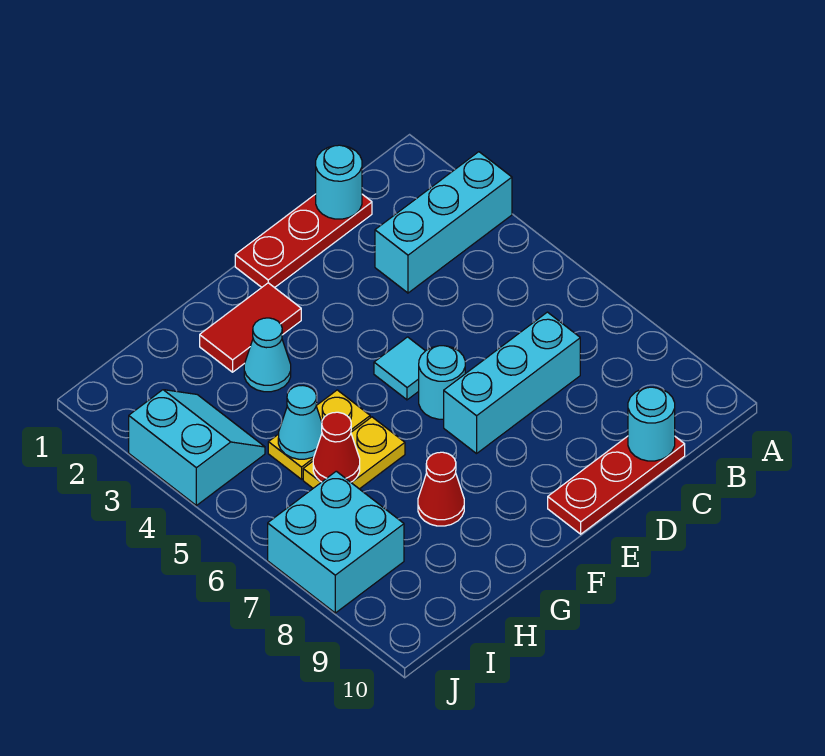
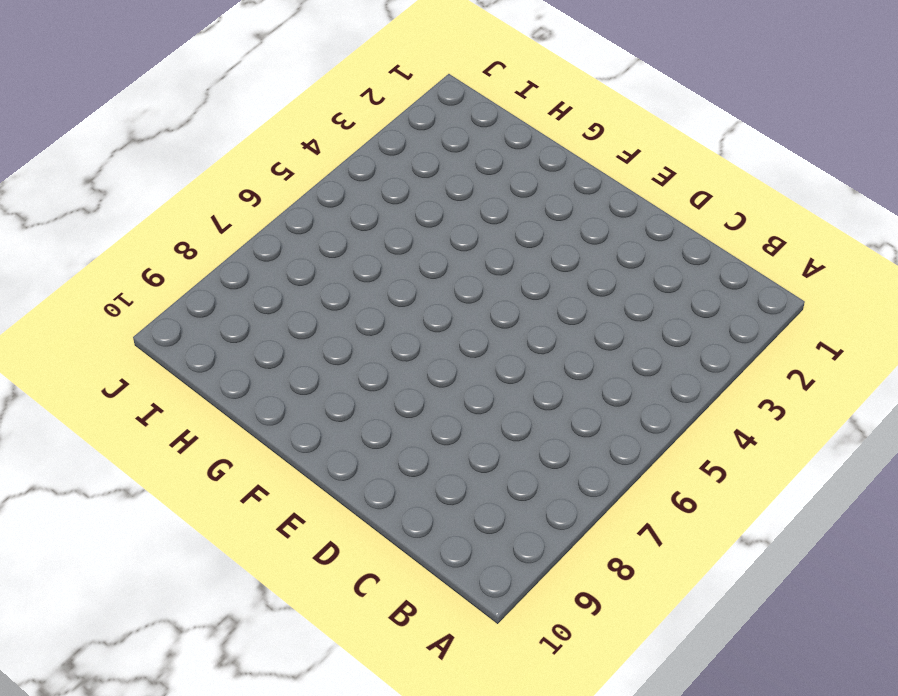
none -> cyan brick A3:C3 level 1
none -> red plate C1:E1 level 1
none -> cyan brick C7:E7 level 1

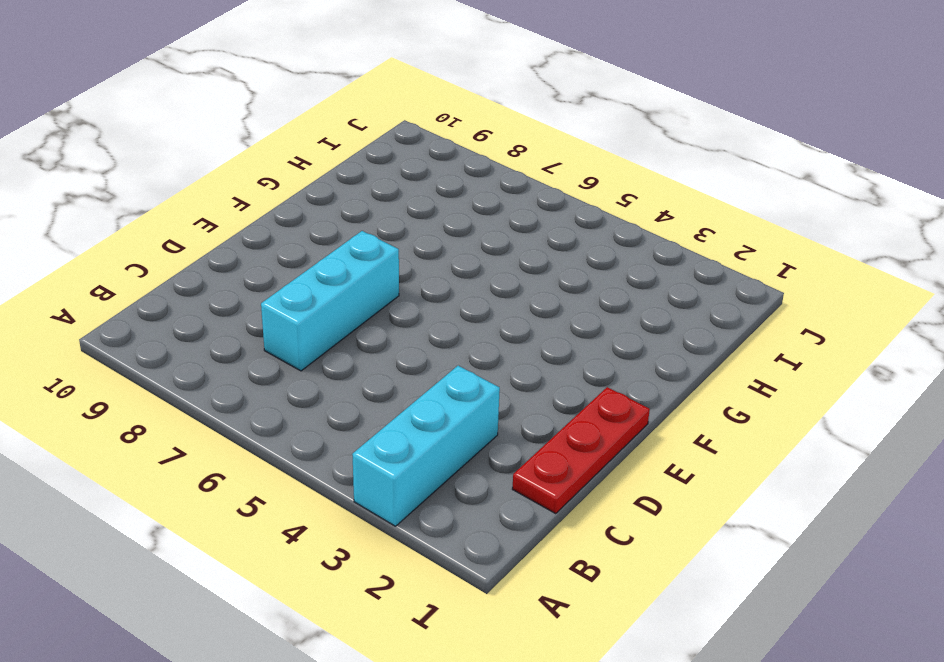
none -> red plate C10:E10 level 1
none -> cyan tile E5 level 1
none -> cyan round brick E6 level 1

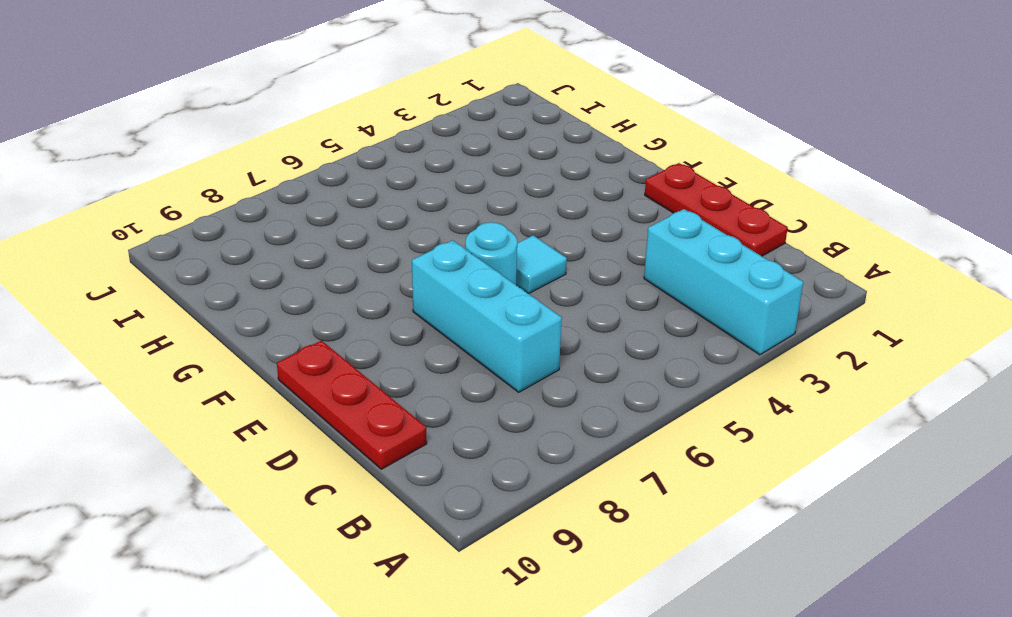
none -> red tile F2:G2 level 1
none -> cyan cone G3 level 1
none -> yellow plate G5:H5 level 1

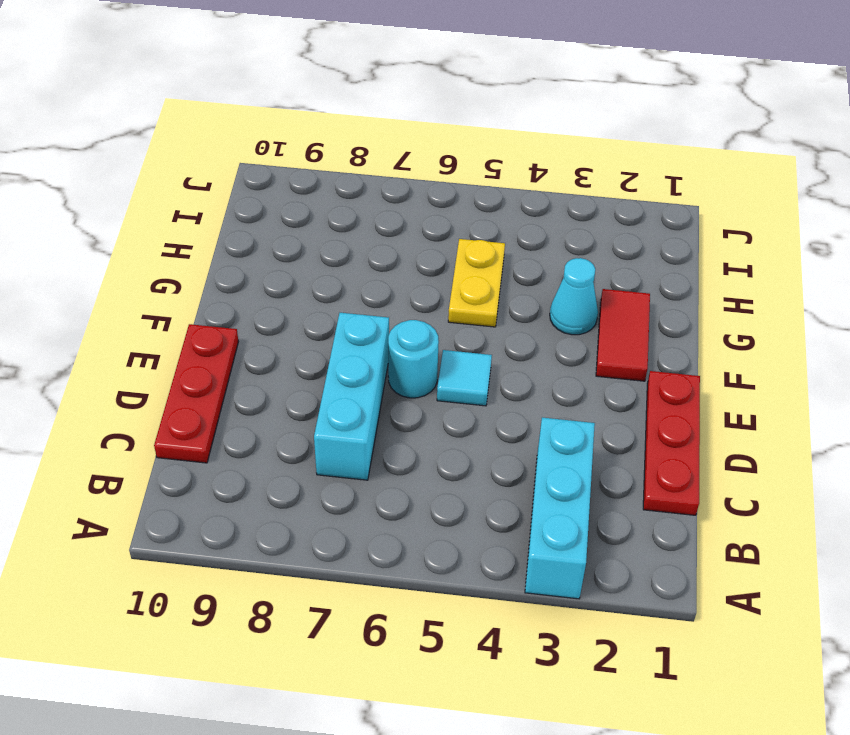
none -> yellow plate G6:H6 level 1
none -> red cone G8 level 1
none -> cyan slope I3:J4 level 1 top J

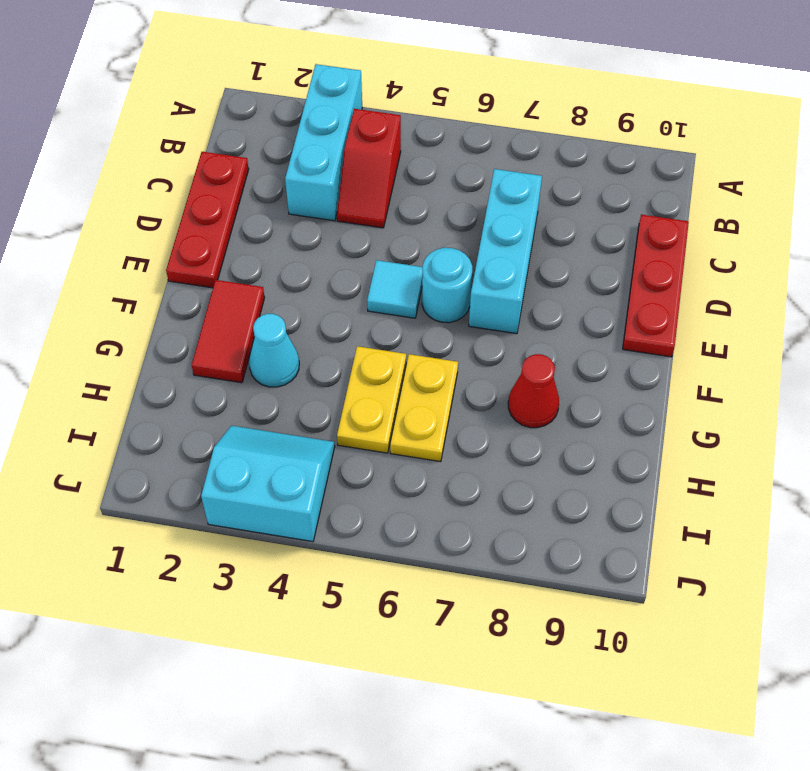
red slope B4:C4 level 1 top B -> none
none -> cyan brick I7:J8 level 1
none -> cyan round brick C1 level 2
none -> cyan round brick C10 level 2

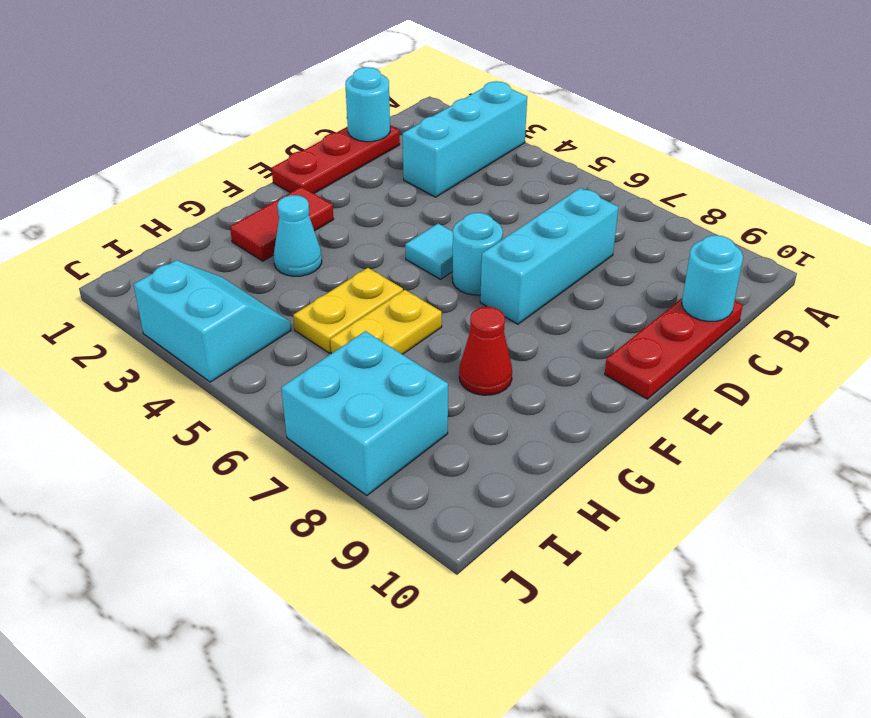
none -> cyan cone H5 level 2
none -> red cone H6 level 2

